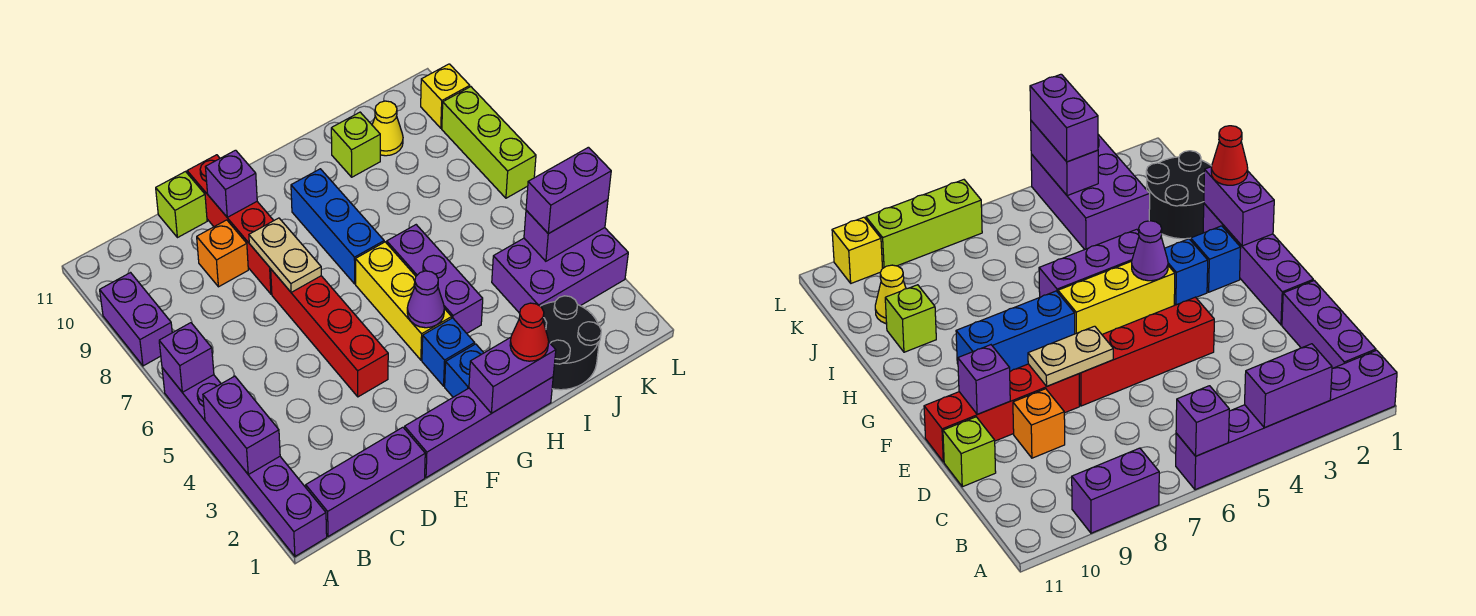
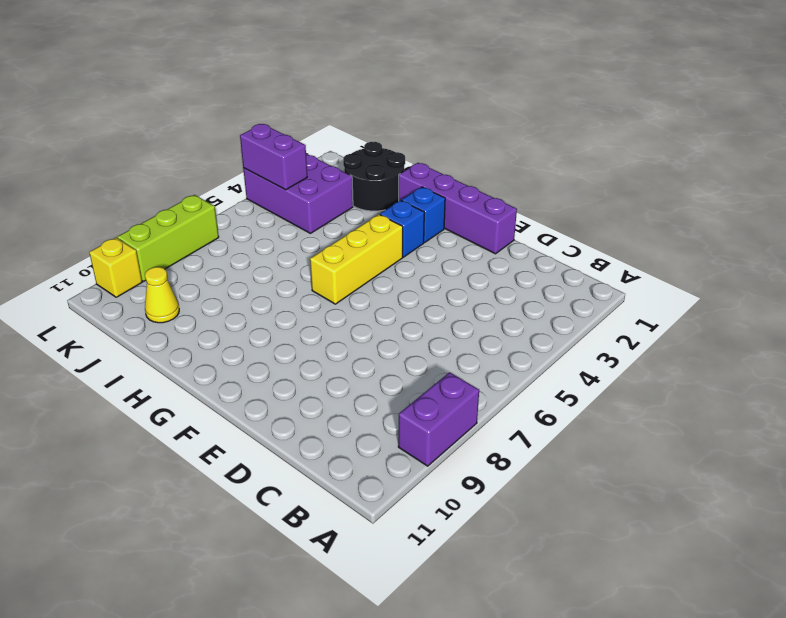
none -> purple brick A1:A6 level 1
none -> purple brick B1:D1 level 1
none -> orange brick D9 level 1

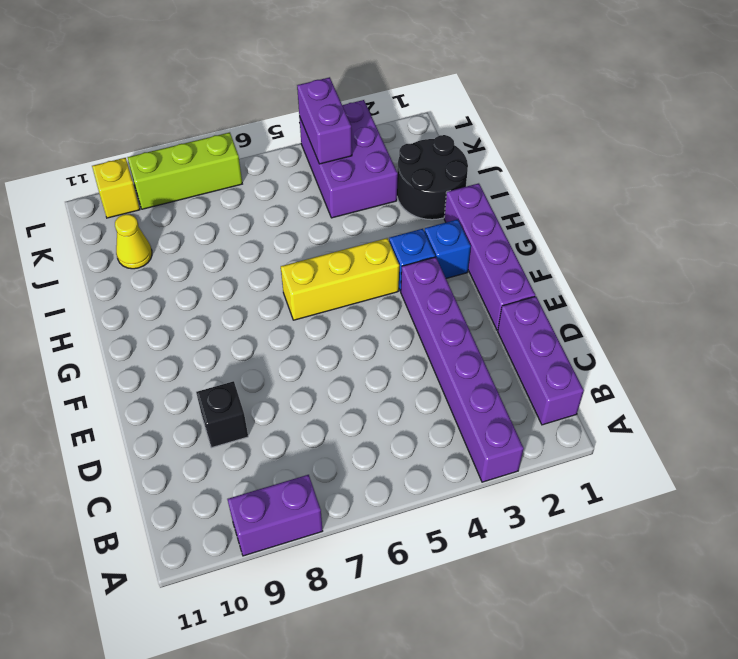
purple brick A3:F3 level 1 -> purple brick A1:A6 level 1
black brick D9 level 1 -> orange brick D9 level 1
none -> lime brick D11 level 1
none -> red brick E4:E7 level 1
none -> red brick E8:E11 level 1

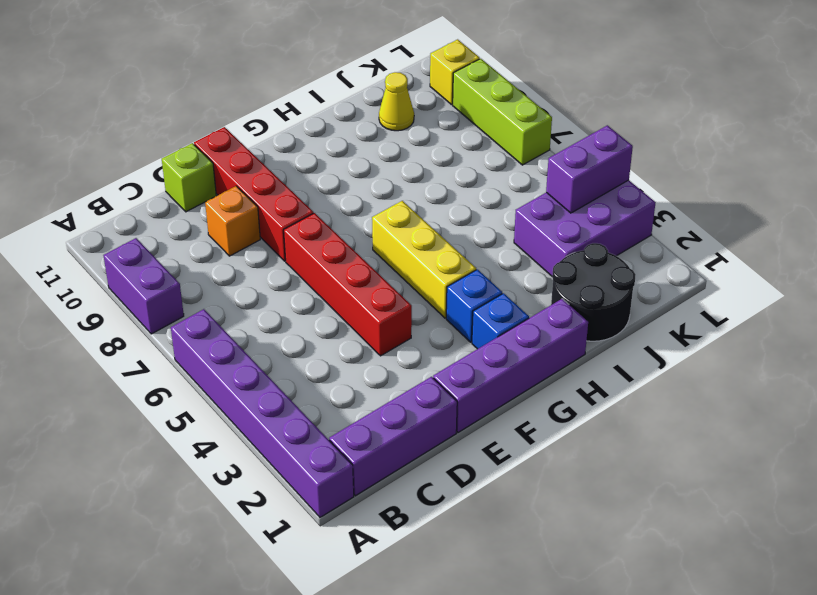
none -> blue brick G7:G9 level 1
none -> purple brick H4:H6 level 1
none -> lime brick I10 level 1

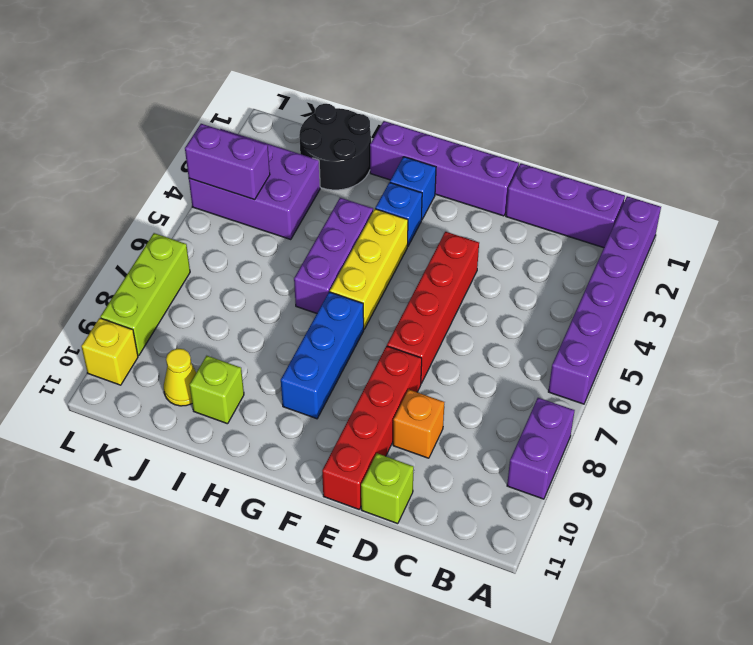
none -> purple brick A3:A4 level 2
none -> purple brick A6 level 2
none -> tan plate E7:E8 level 2

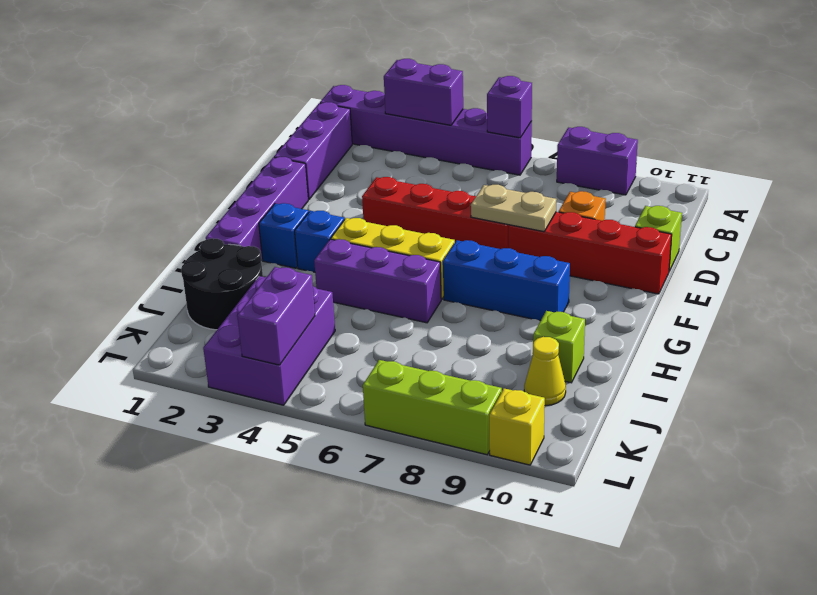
none -> purple brick E10 level 2
none -> purple brick G1:H1 level 2
none -> purple cone G4 level 2

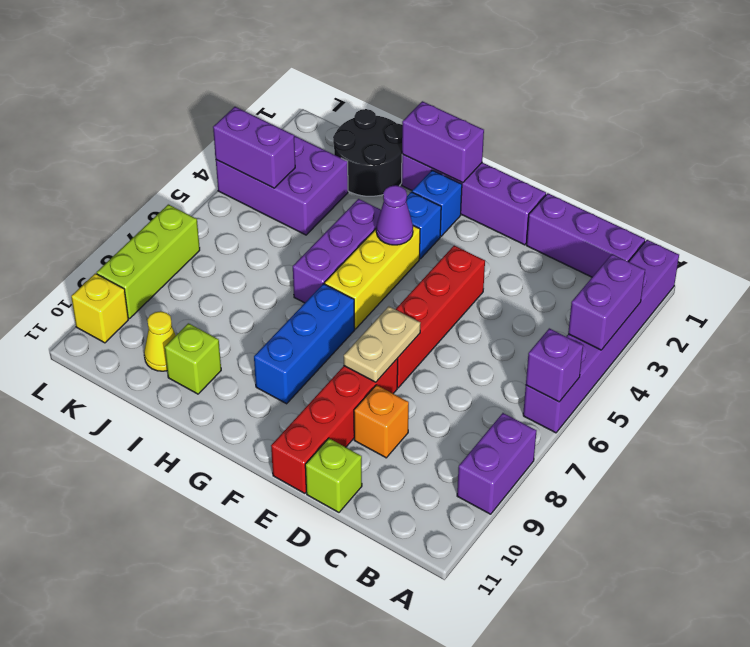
none -> purple brick E10 level 2
none -> red cone H1 level 3
none -> purple brick K4:L4 level 3

